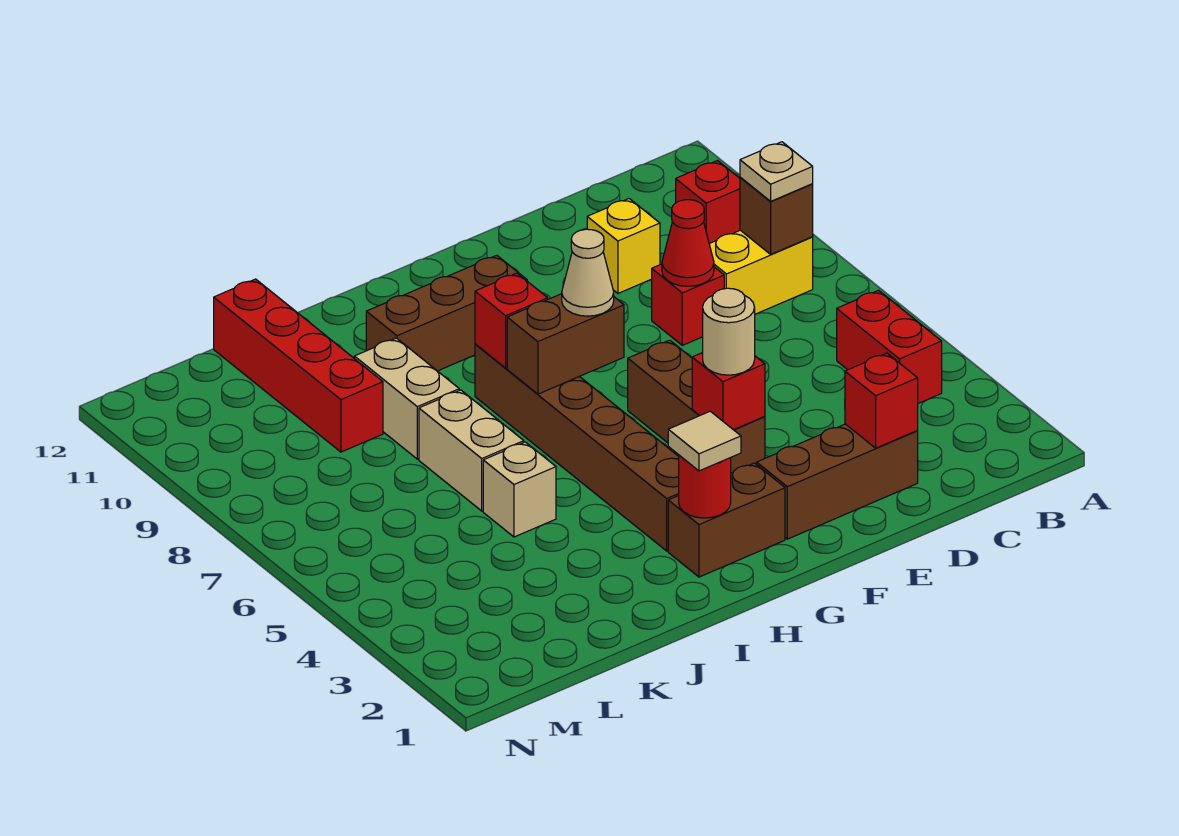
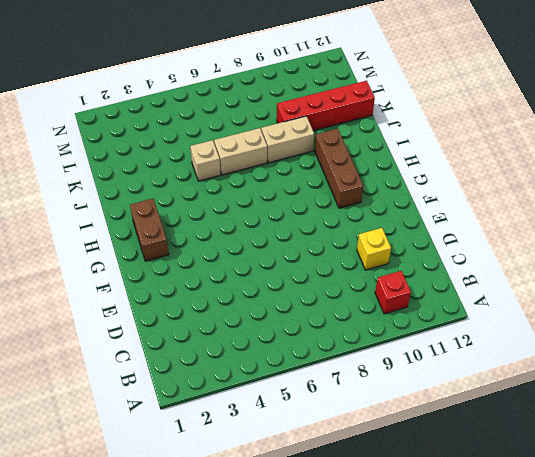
none -> red brick B4:B5 level 1
none -> yellow brick B8:C8 level 1
none -> brown brick D2:F2 level 1

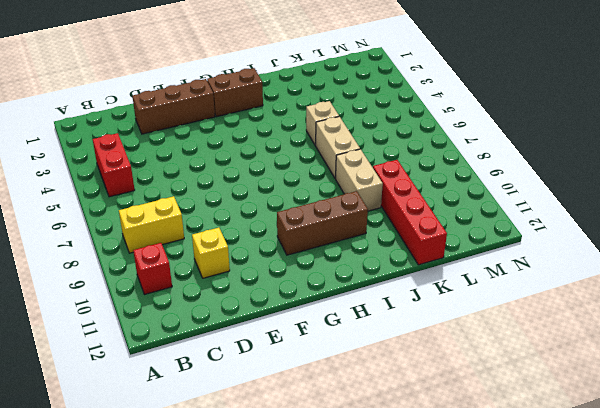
none -> red brick D8 level 1
none -> brown brick F4:F6 level 1
none -> brown brick H3:H8 level 1

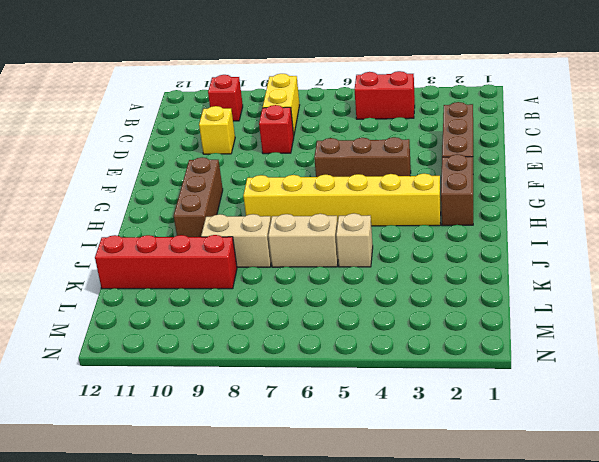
yellow brick H3:H8 level 1 -> brown brick H3:H8 level 1
none -> brown brick B8 level 2
none -> red brick D2 level 2
none -> red cone D8 level 2

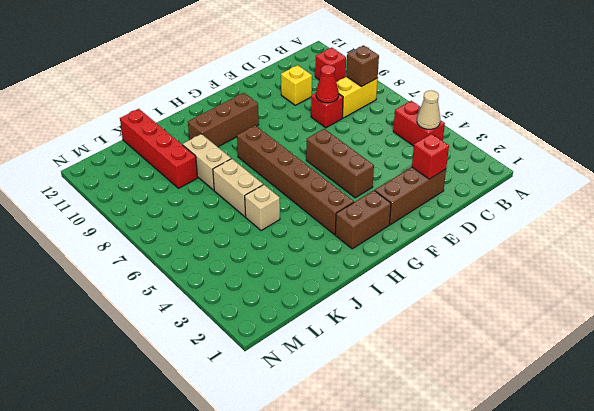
tan cone B4 level 2 -> tan cone G7 level 3
none -> red brick F4 level 2
none -> brown brick G7:H7 level 2
none -> red round brick H2 level 2

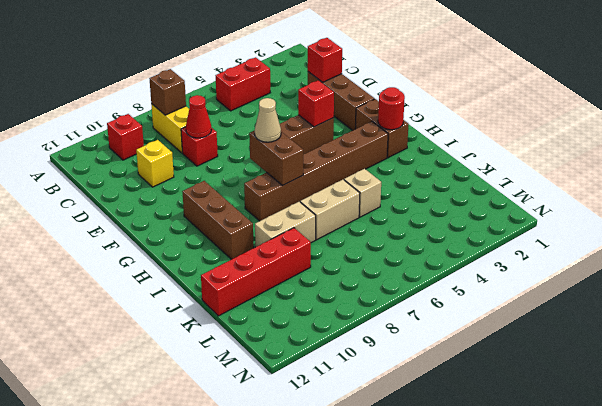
none -> red brick H8 level 2
none -> tan plate B8 level 3
none -> tan round brick F4 level 3

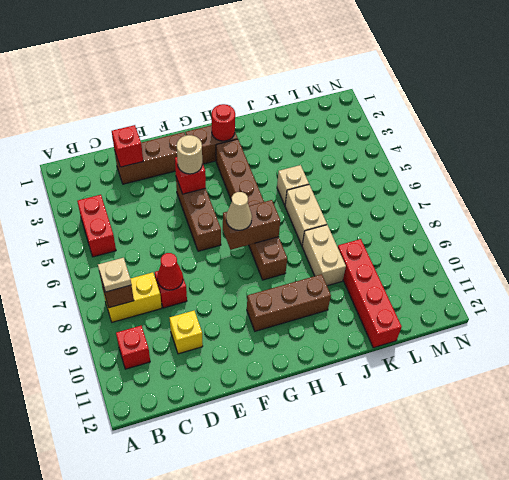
none -> red brick H8 level 2
none -> tan tile H2 level 3

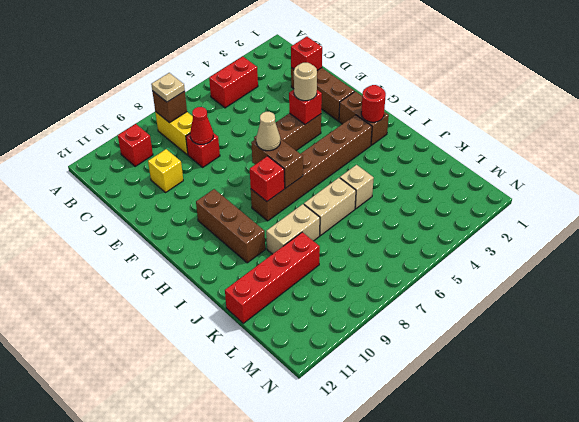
none -> tan tile H2 level 3

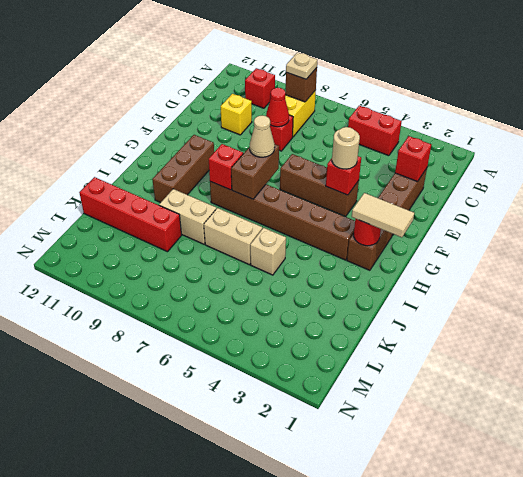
tan tile H1:H2 level 3 -> tan tile H2 level 3

